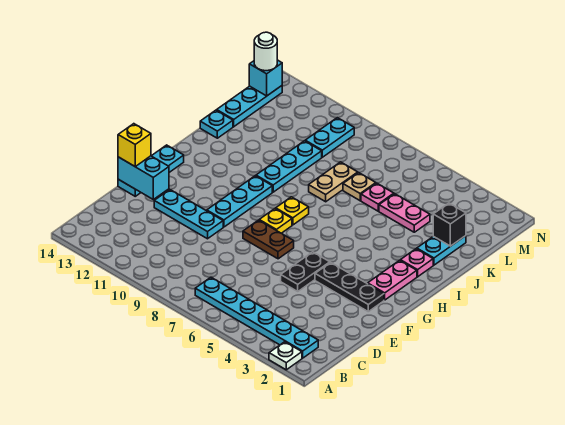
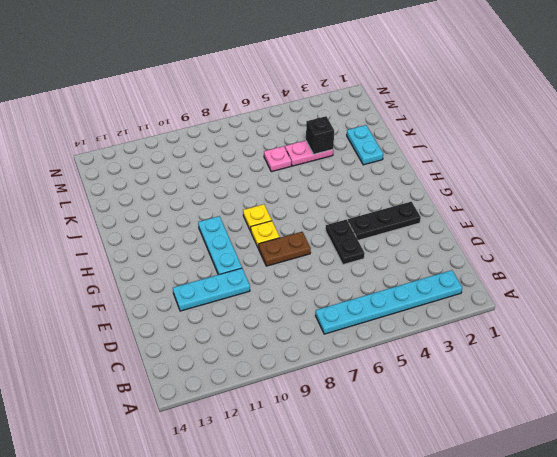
black brick K4 level 2 -> black brick K2 level 2
none -> white plate A2 level 1
none -> cyan plate E14:G14 level 1
none -> pink plate G2:H2 level 1

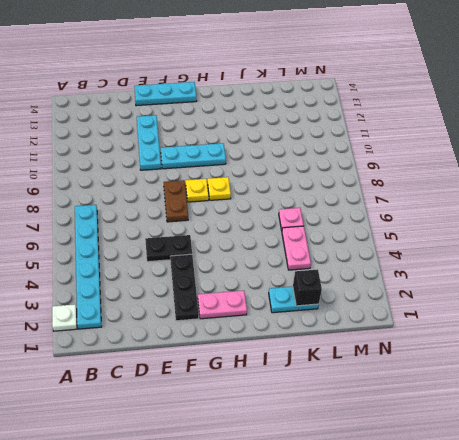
none -> pink plate I2 level 1
none -> cyan plate I10:K10 level 1
none -> tan plate J8:K8 level 1

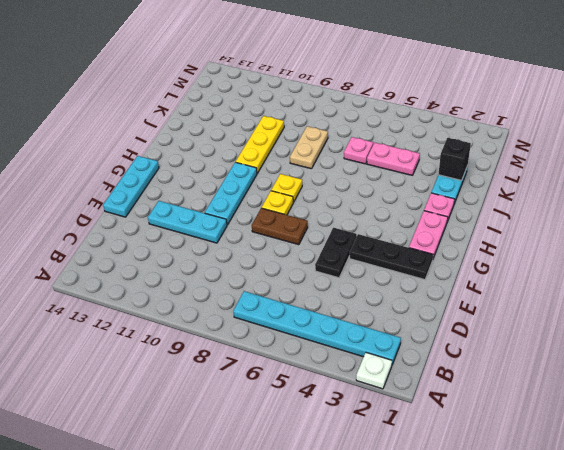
yellow plate I10:K10 level 1 -> cyan plate I10:K10 level 1
none -> cyan plate J14 level 1
none -> tan plate K7 level 1
none -> cyan plate K14:M14 level 1

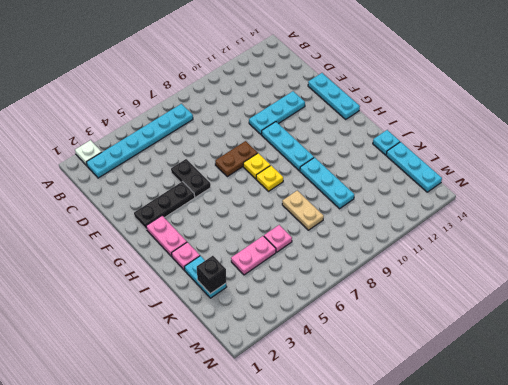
none -> tan plate K7 level 1
none -> cyan plate L10:M10 level 1
none -> cyan brick E13:E14 level 2

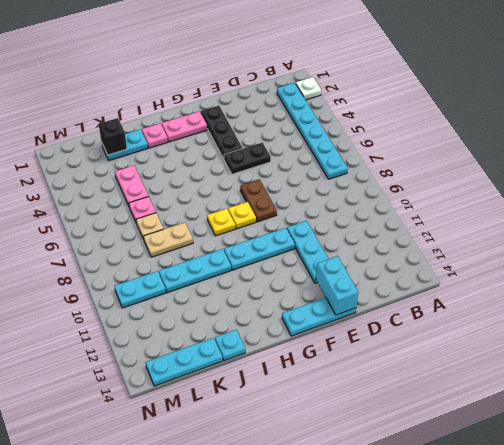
none -> cyan brick M14 level 2
none -> yellow brick E14 level 3
none -> white round brick M14 level 3

